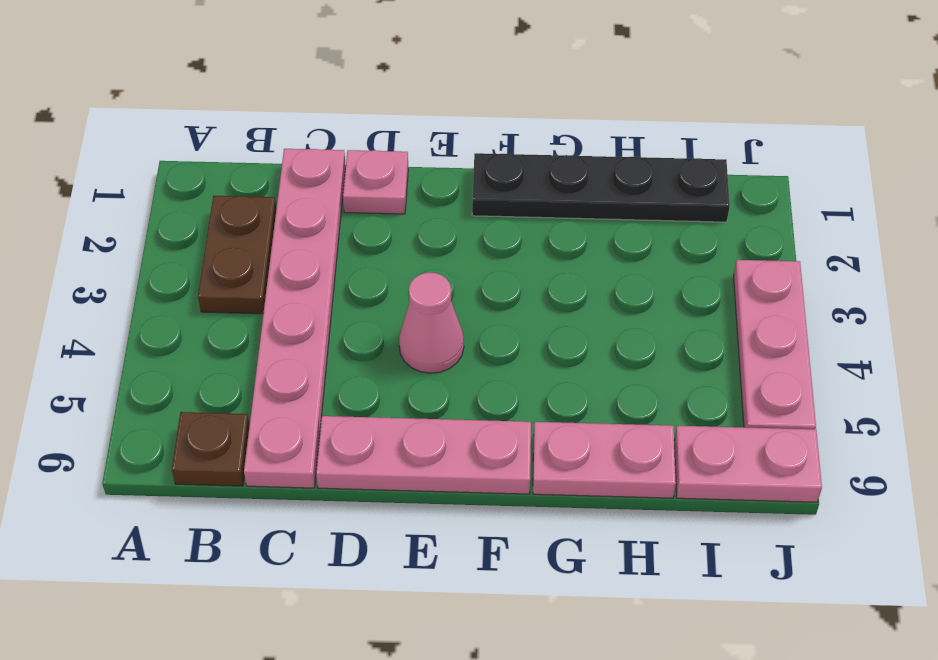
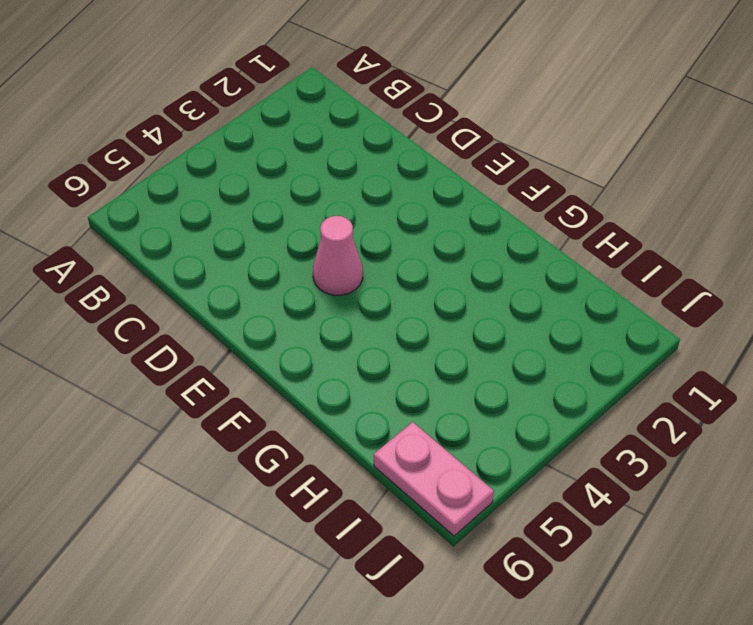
none -> brown plate B2:B3 level 1
none -> brown plate B6 level 1

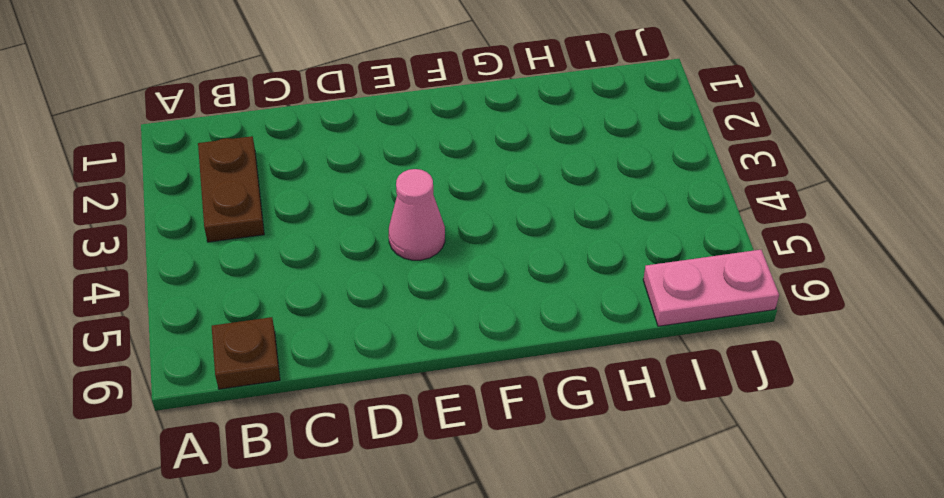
none -> pink plate C1:C6 level 1
none -> pink plate D1 level 1

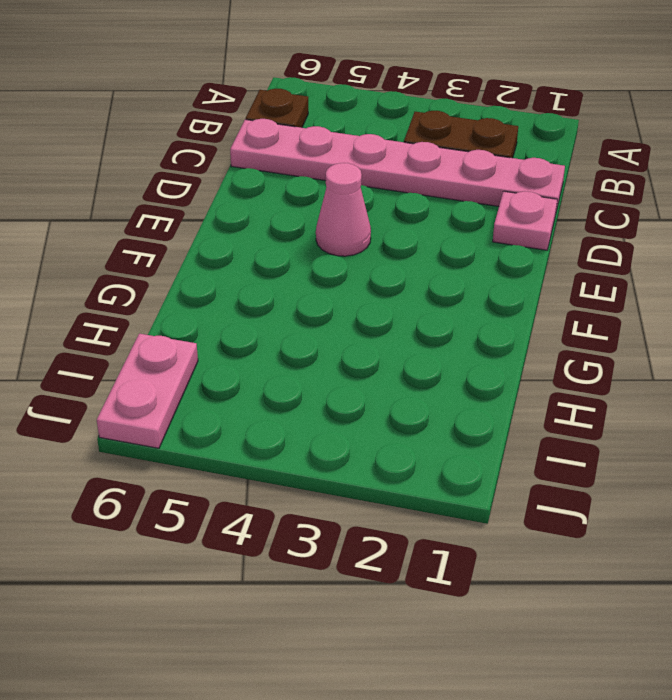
none -> pink plate D6:F6 level 1
none -> black plate F1:I1 level 1

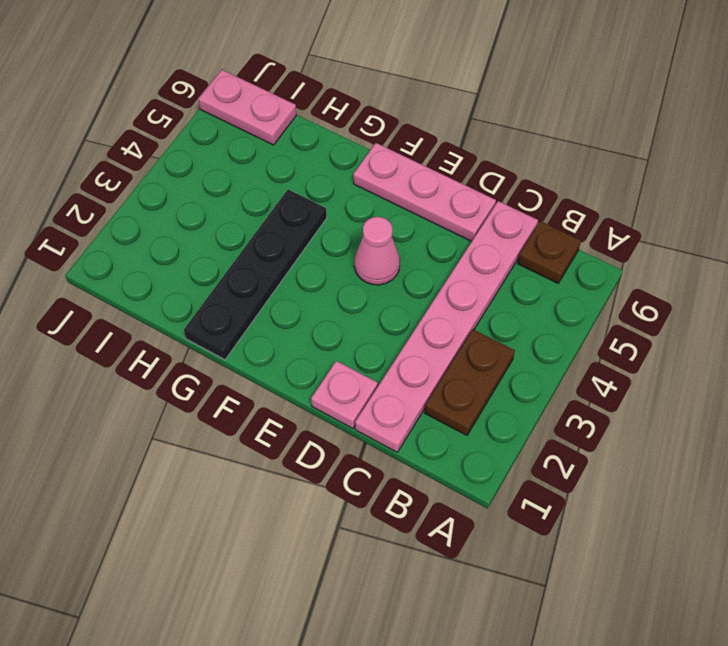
black plate G1:G4 level 1 -> black plate F1:I1 level 1
none -> pink plate G6:H6 level 1
none -> pink plate J3:J5 level 1

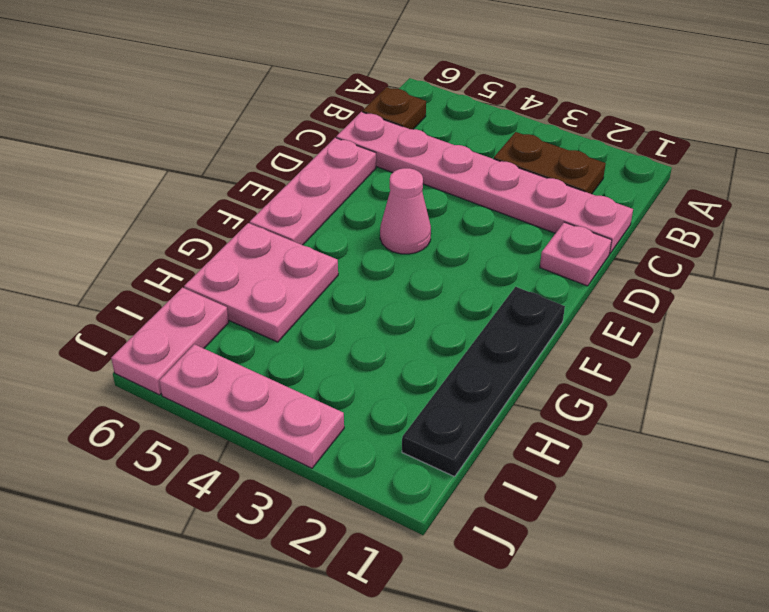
pink plate G5:H6 level 1 -> pink plate G6:H6 level 1

